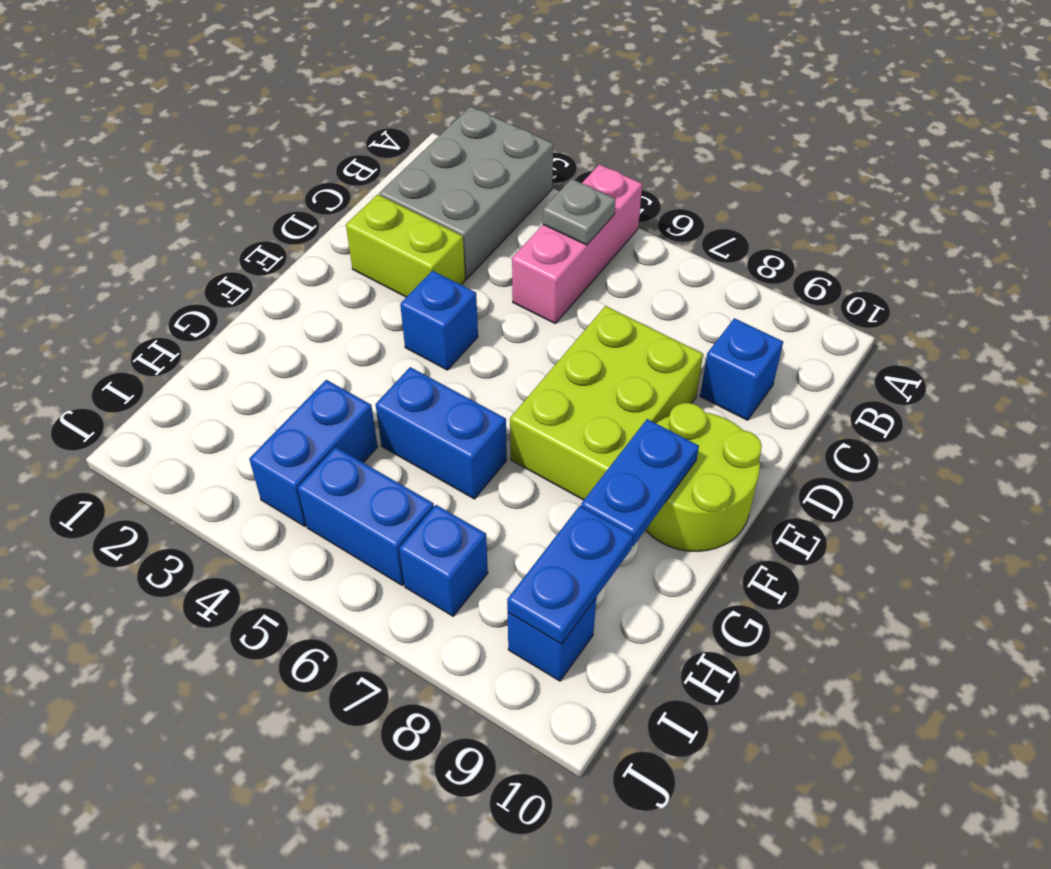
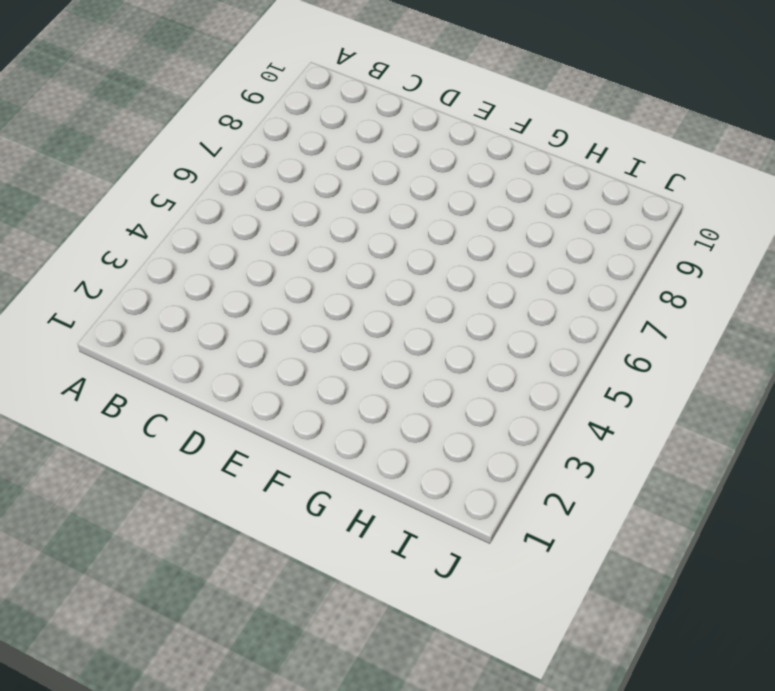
none -> grey brick A2:C3 level 1
none -> pink brick A5:C5 level 1
none -> blue brick C9 level 1

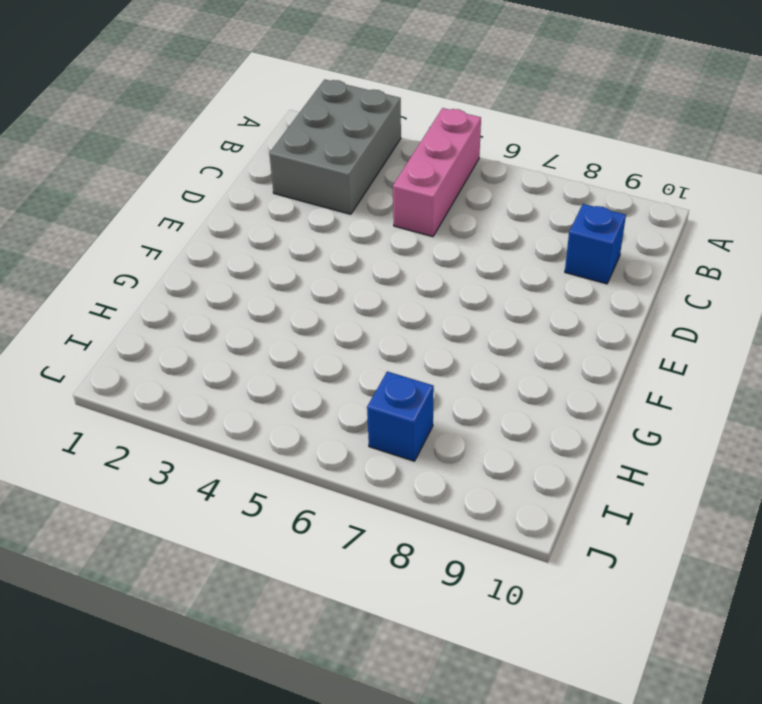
none -> lime brick D2:D3 level 1
none -> lime brick D7:F8 level 1
none -> blue brick E4 level 1

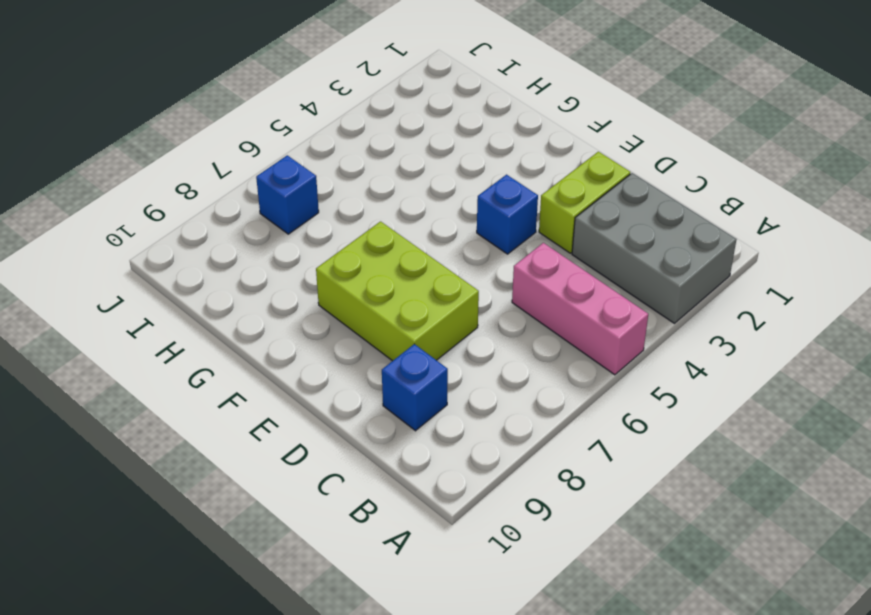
none -> lime round brick E9:F10 level 1
none -> blue brick G5:G6 level 1
none -> blue brick H4:I4 level 1

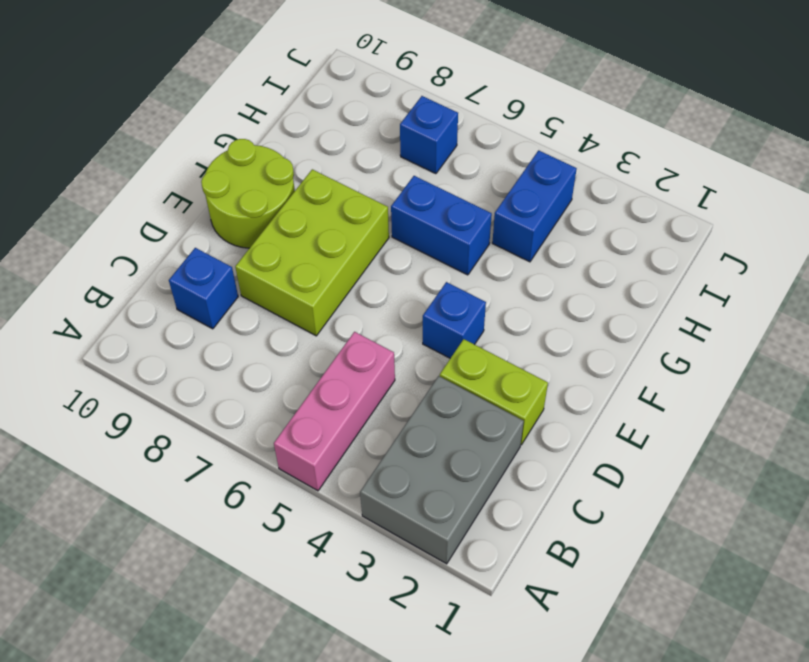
none -> blue brick I5:I6 level 1
none -> blue brick I9 level 1
none -> grey plate B5 level 2

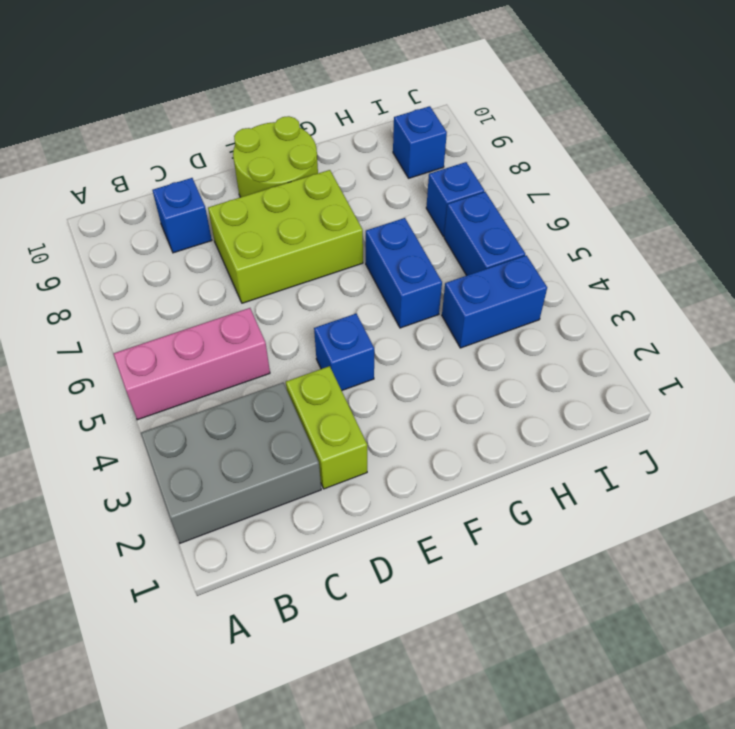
none -> grey plate B5 level 2
none -> blue plate F9:G9 level 2
none -> blue plate H9:I9 level 2

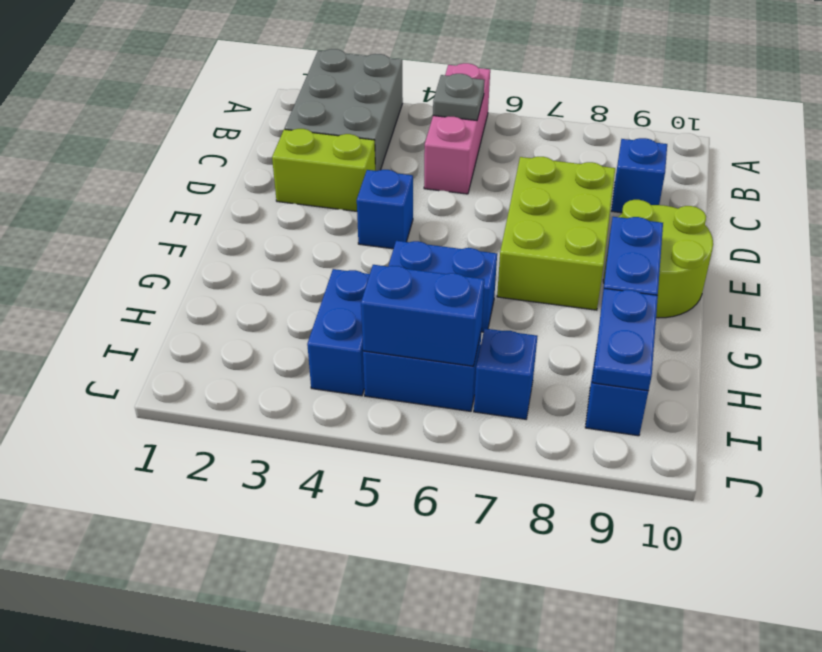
blue brick I5:I6 level 2 -> none

